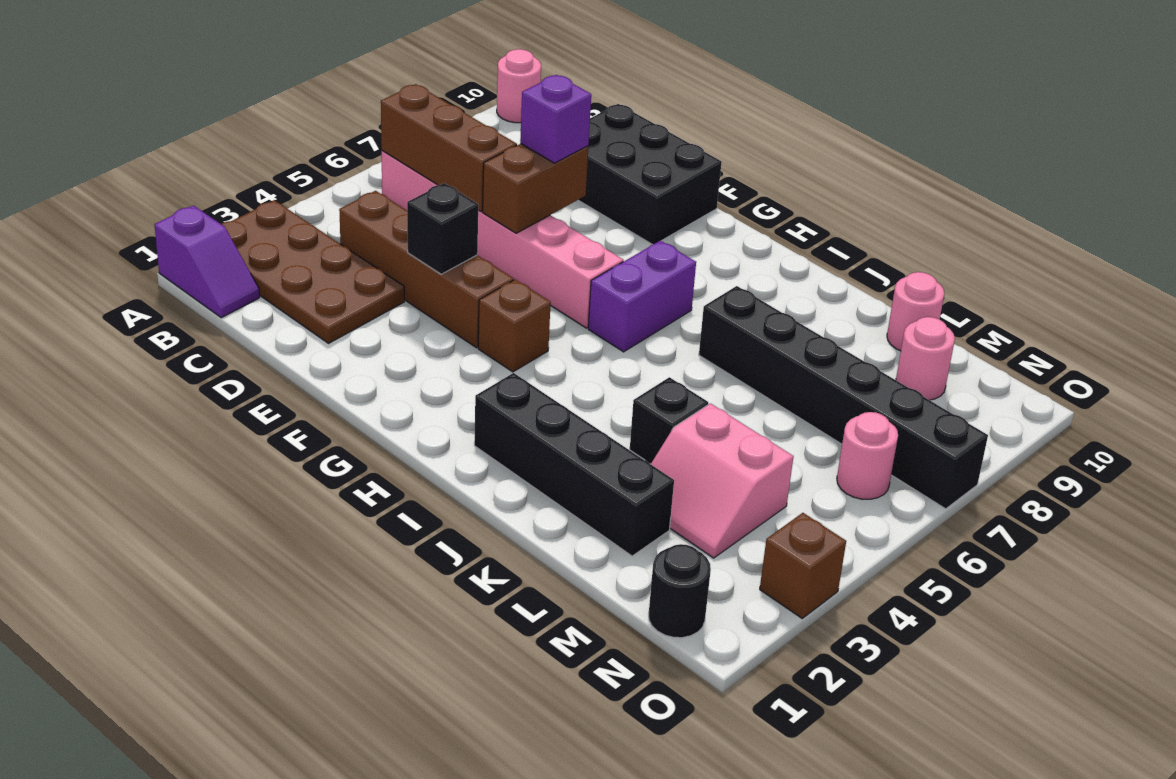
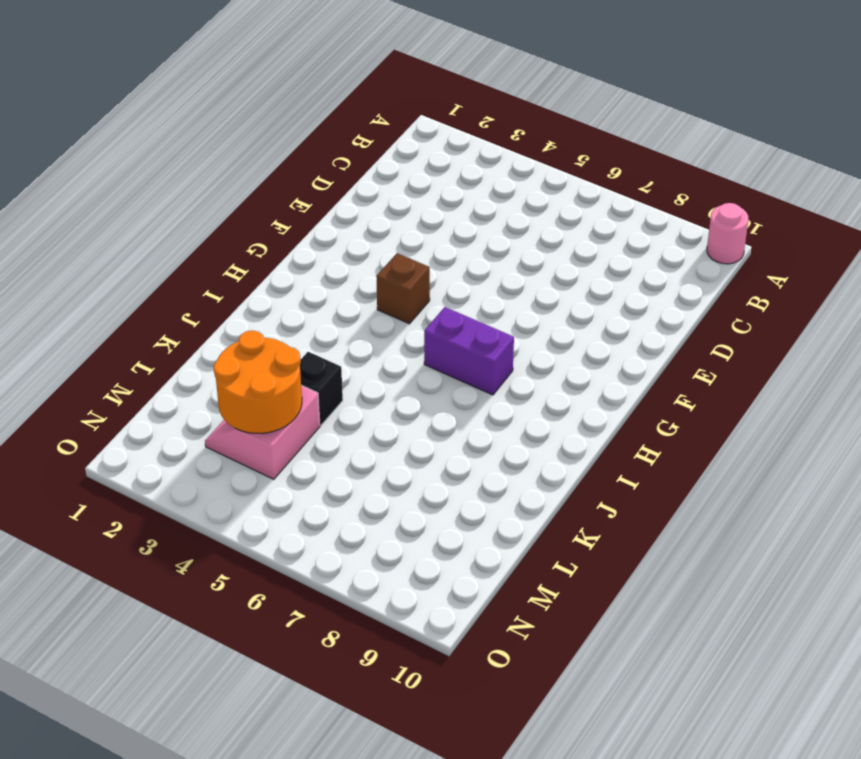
orange round brick L3:M4 level 2 -> none
none -> purple slope A1:B1 level 1 top A
none -> brown plate A2:D3 level 1
none -> pink brick B6:G6 level 1

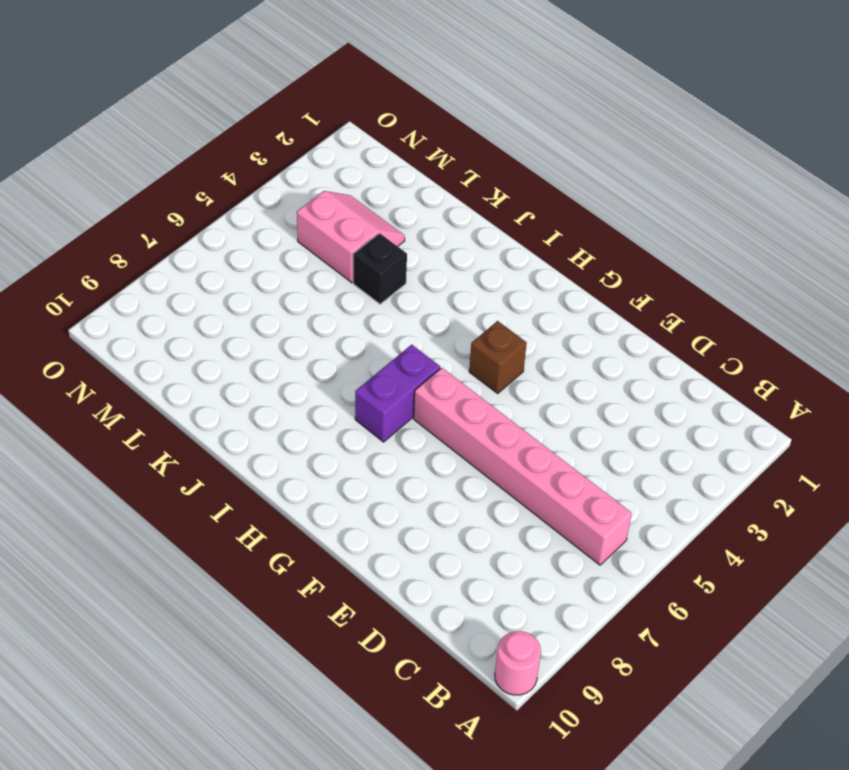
none -> purple slope A1:B1 level 1 top A
none -> brown plate A2:D3 level 1
none -> brown brick C4:F4 level 1

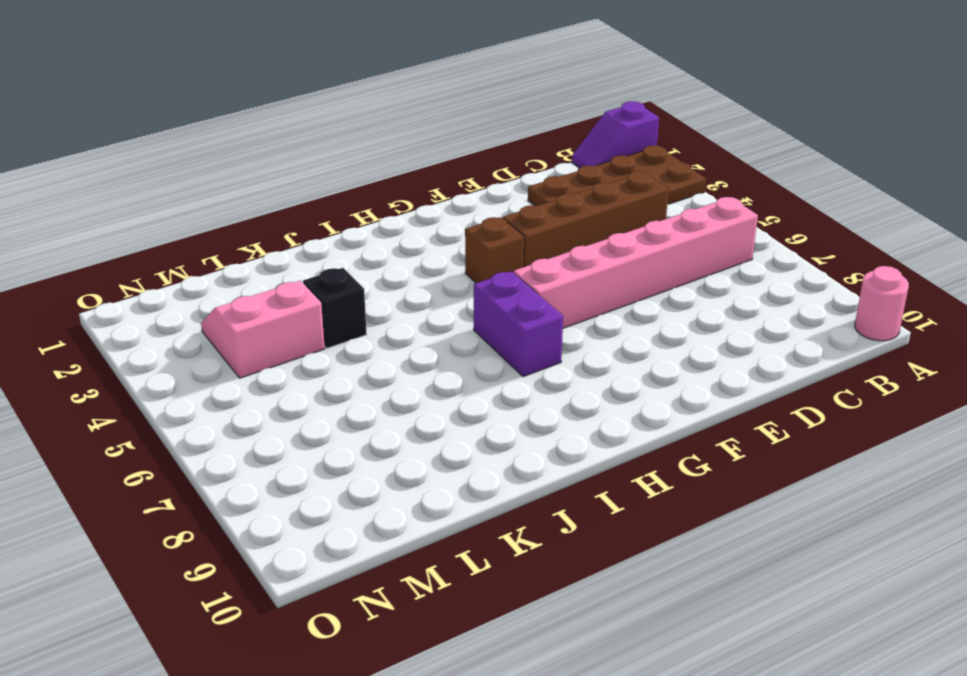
none -> black brick D9:F10 level 1
none -> black brick I2:L2 level 1
none -> black brick J7:O7 level 1

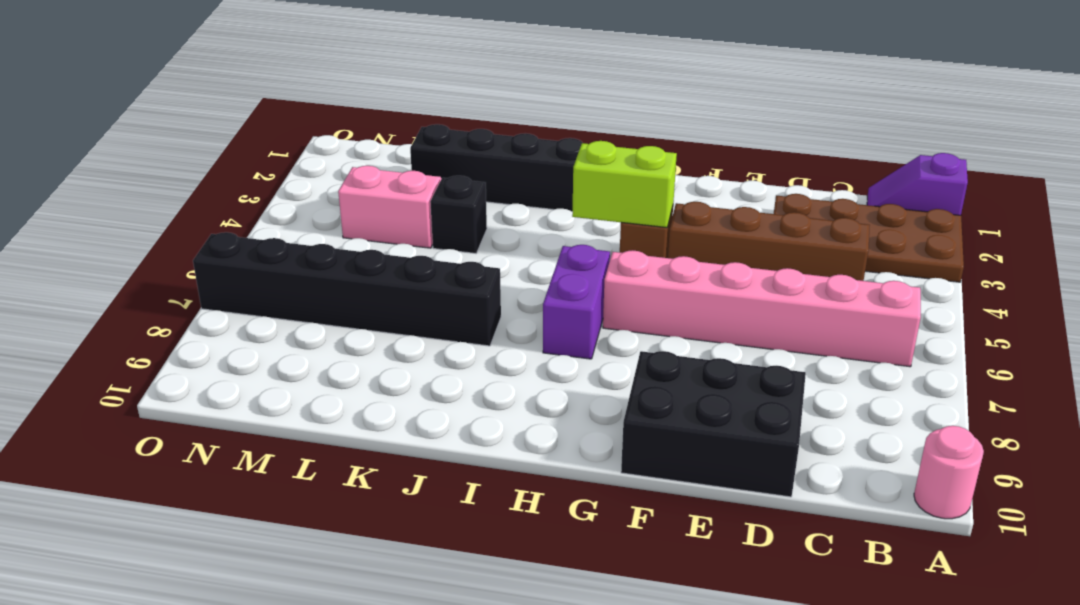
lime brick G4:H4 level 2 -> none
none -> pink round brick L10 level 1
none -> pink round brick M9 level 1
none -> black round brick N1 level 1

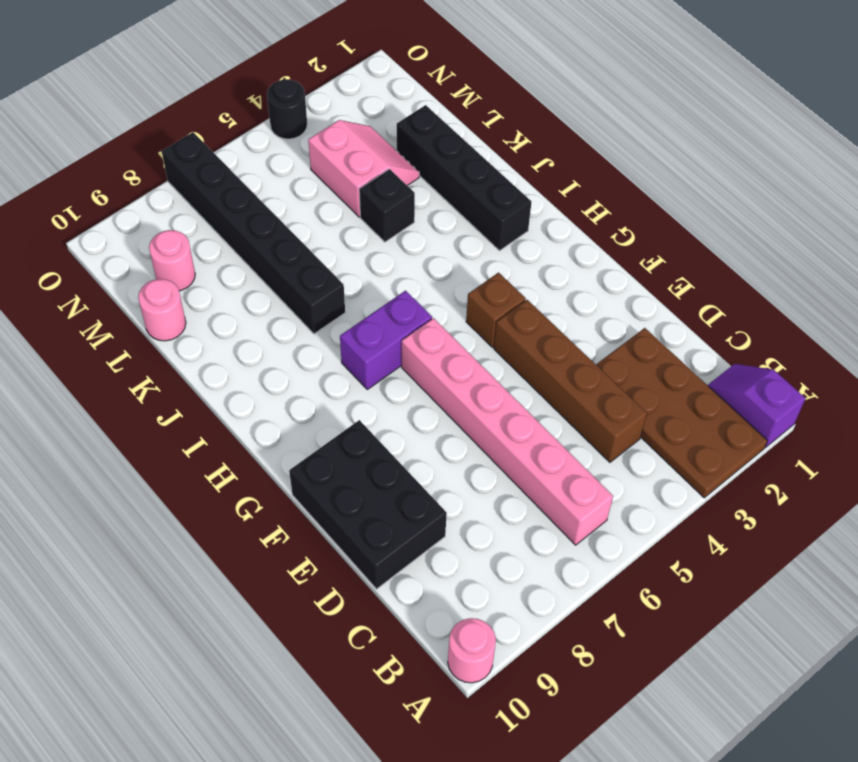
black round brick O4 level 1 -> black round brick N1 level 1
none -> pink round brick N6 level 1
none -> brown brick O3 level 1
none -> brown brick B6:D6 level 2

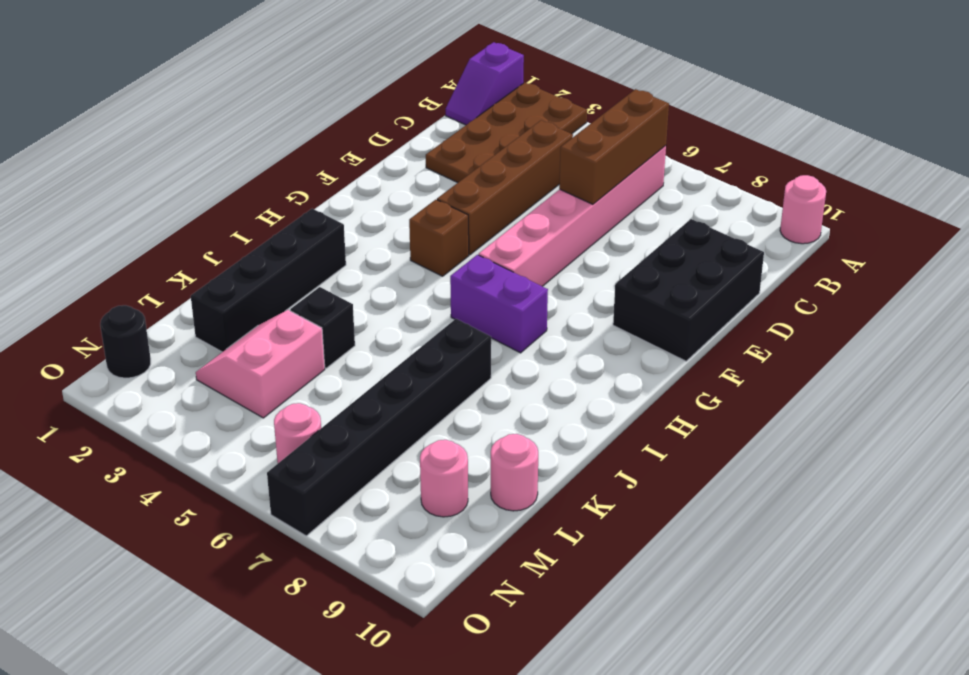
none -> brown brick O3 level 1
none -> black brick E4 level 2
none -> brown brick E6:E7 level 2

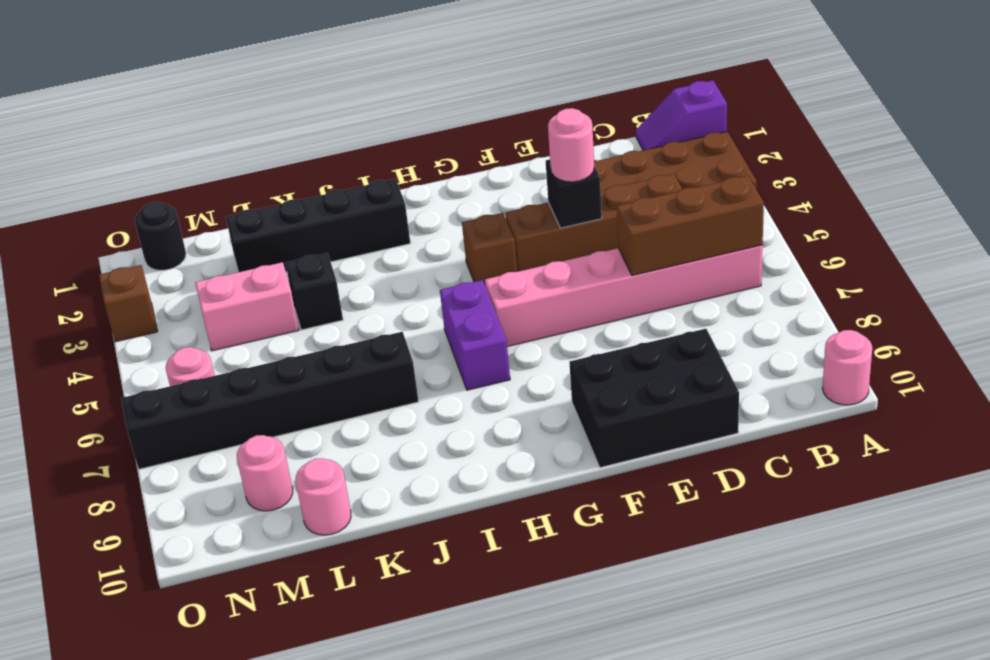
pink round brick E4 level 3 -> none
none -> brown brick E6:E7 level 2
none -> purple brick E7 level 3

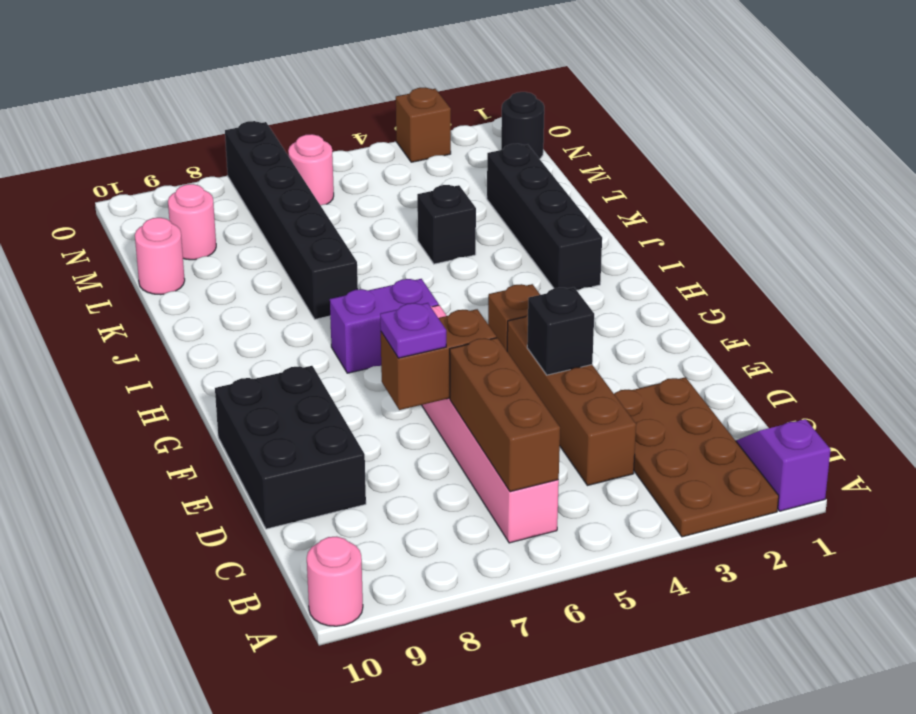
purple plate E7 level 3 -> purple brick E7 level 3
none -> pink slope L3:M4 level 1 top 4

